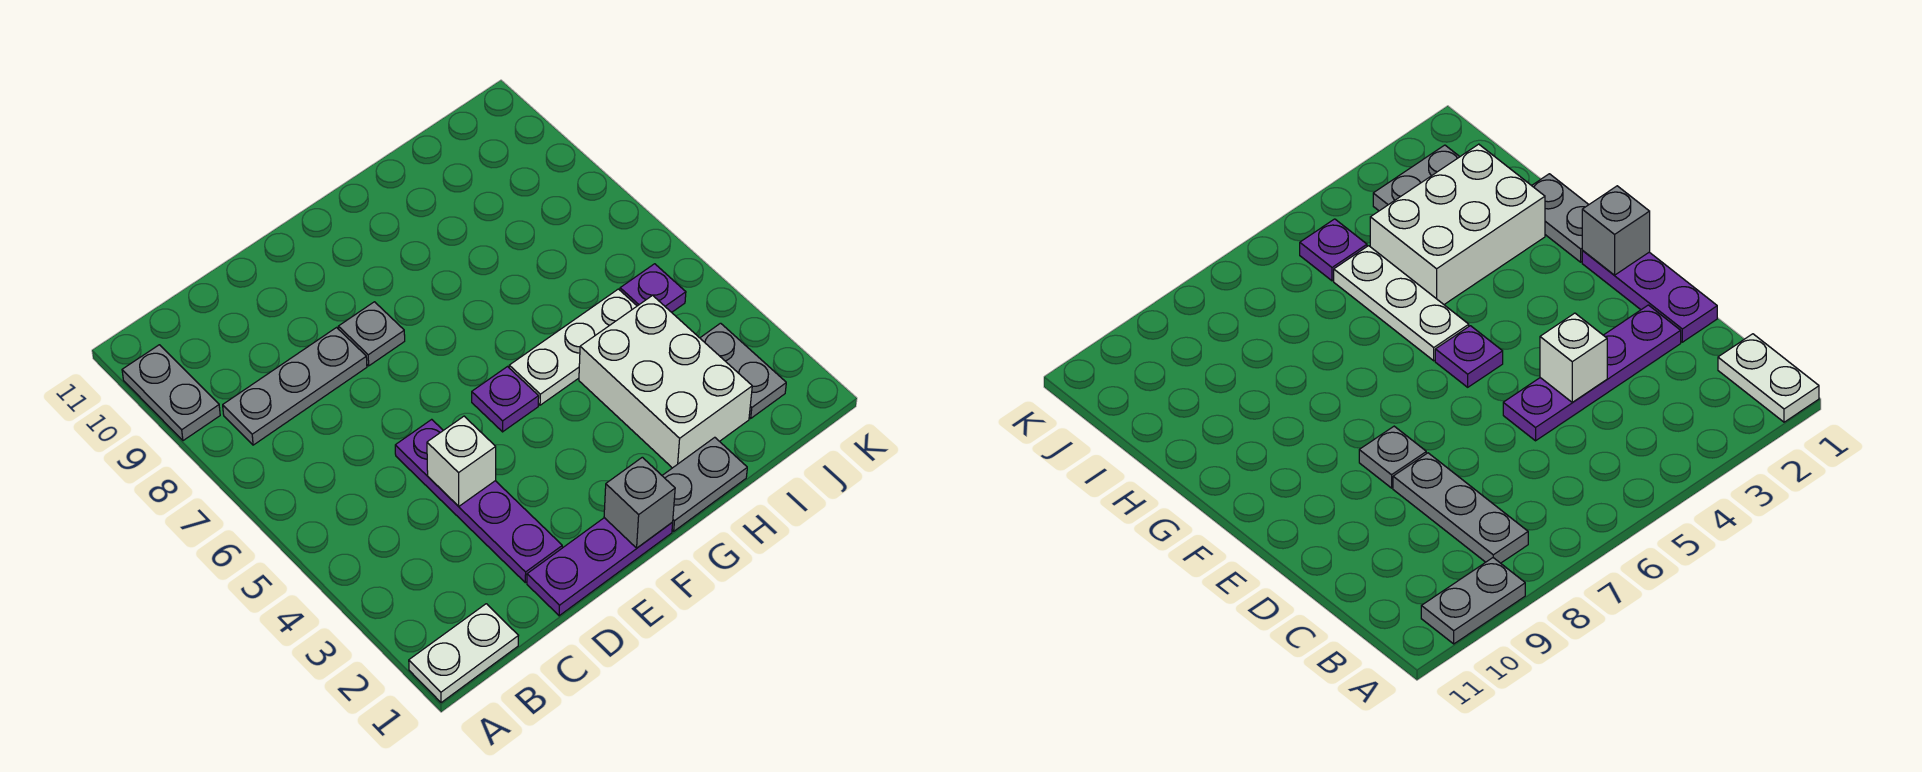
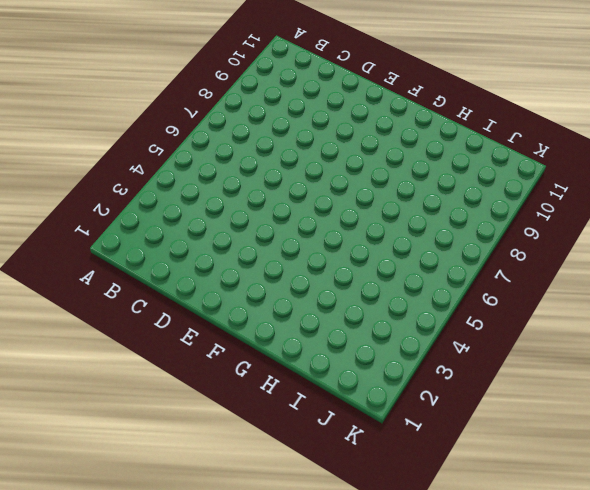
none -> white plate A1:B1 level 1
none -> grey plate A9:A10 level 1
none -> grey plate B8:D8 level 1

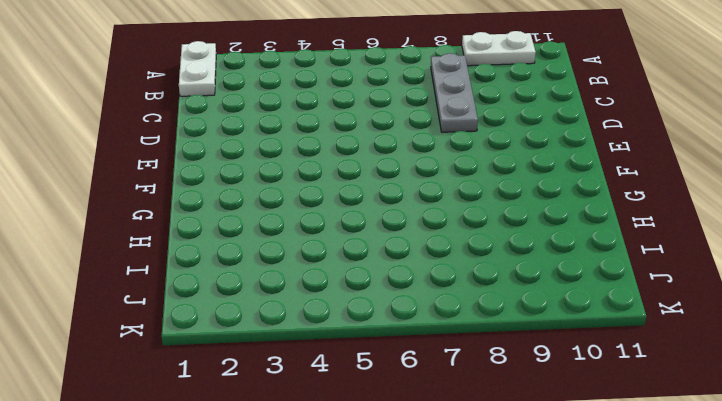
white plate A9:A10 level 1 -> grey plate A9:A10 level 1
none -> purple plate D1:F1 level 1
none -> purple plate D2:D5 level 1
none -> grey plate E8 level 1

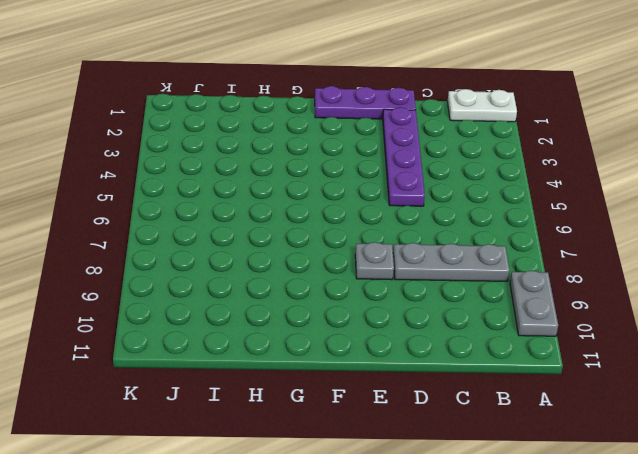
none -> purple plate F5 level 1
none -> grey plate G1:H1 level 1
none -> white plate G5:I5 level 1

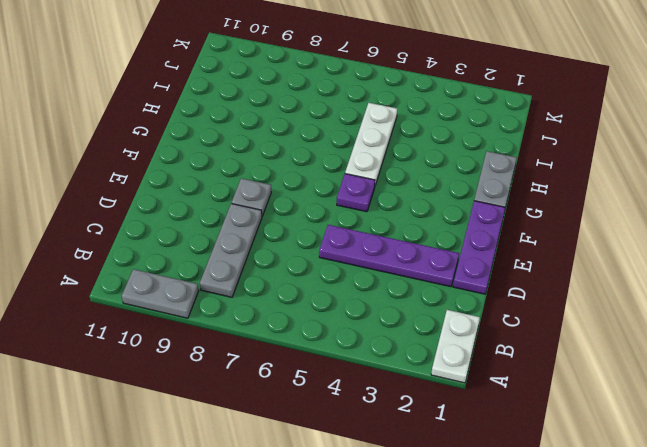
none -> white brick H2:I4 level 1
none -> grey plate J2:J3 level 1
none -> purple plate J5 level 1

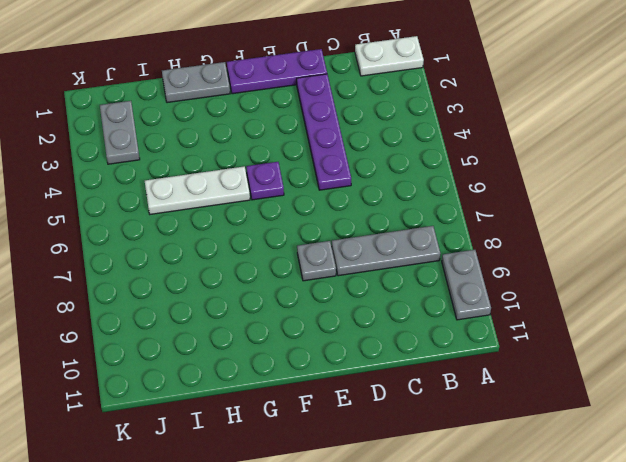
none -> white brick H2:I4 level 1
none -> purple plate J5 level 1
none -> white brick D4 level 2

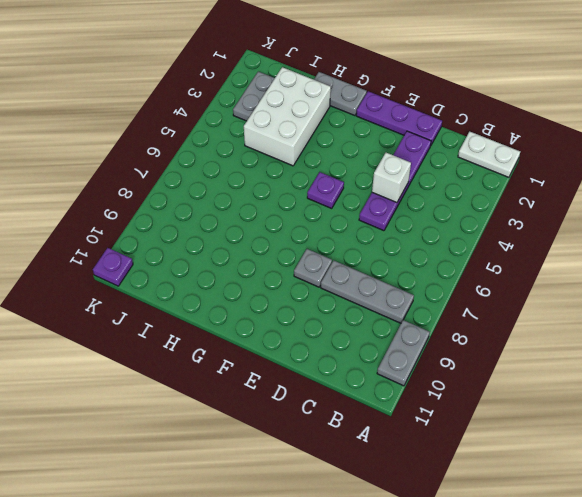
purple plate K11 level 1 -> purple plate J5 level 1
none -> white plate G5:I5 level 1
none -> grey brick F1 level 2

